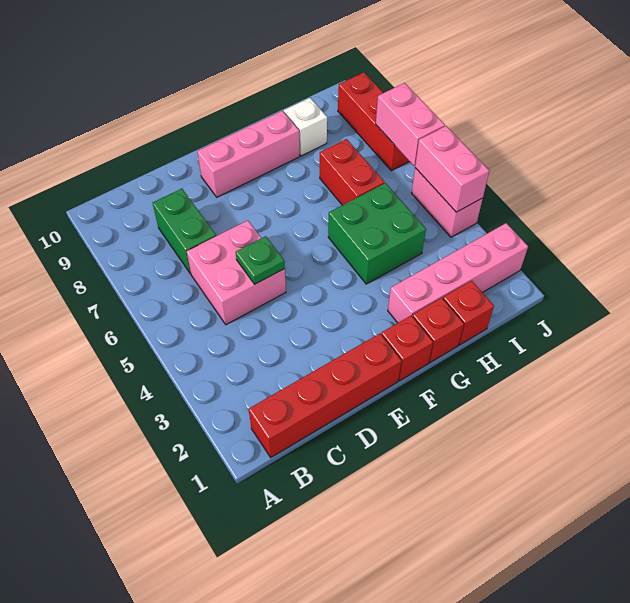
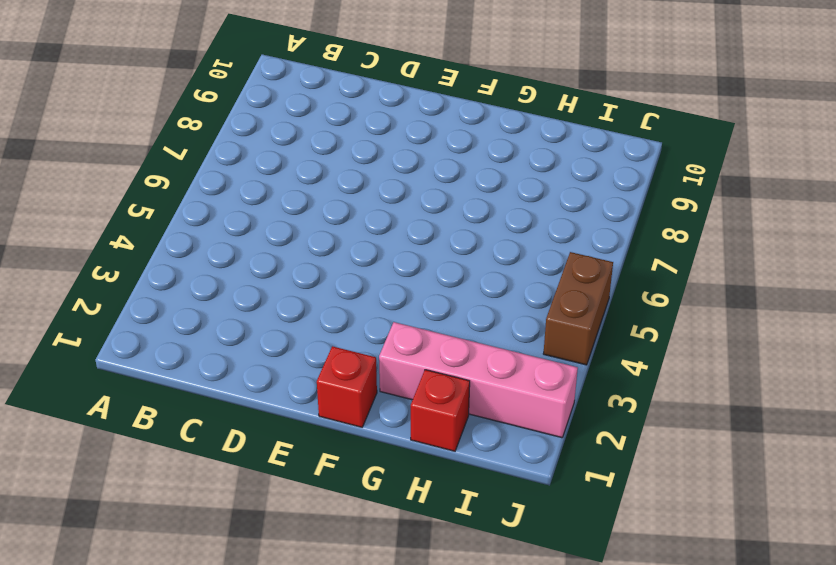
brown brick J4:J5 level 1 -> pink brick J4:J5 level 1
none -> red brick B1:E1 level 1
none -> pink brick C5:D6 level 1
none -> green brick C7:C8 level 1

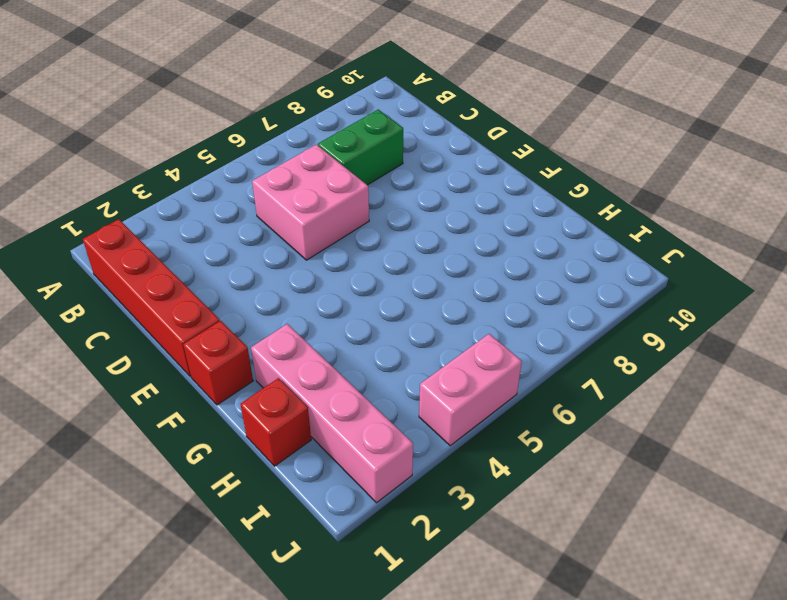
none -> pink brick E9:G9 level 1
none -> red brick G1 level 1
none -> green brick G4:H5 level 1

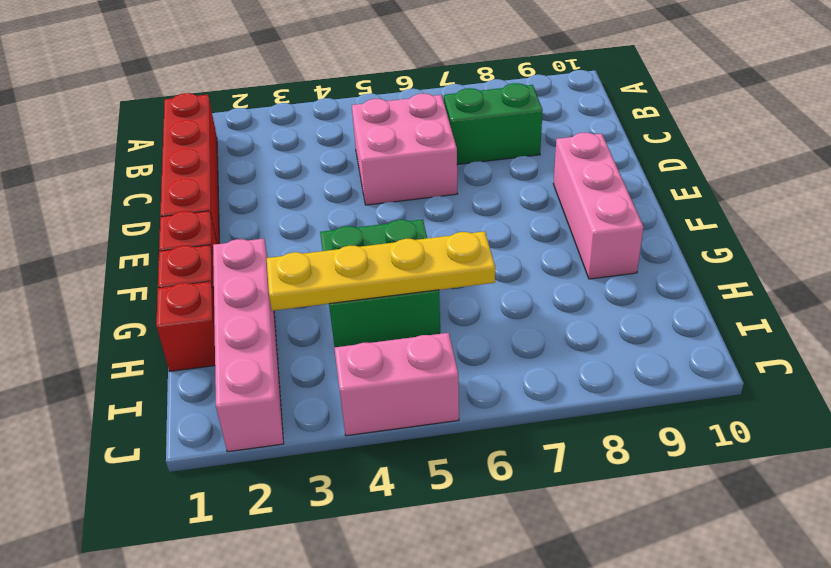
yellow plate H3:H6 level 2 -> none
none -> red brick H6:H7 level 1
none -> white brick H9 level 1
none -> red brick J7:J9 level 1

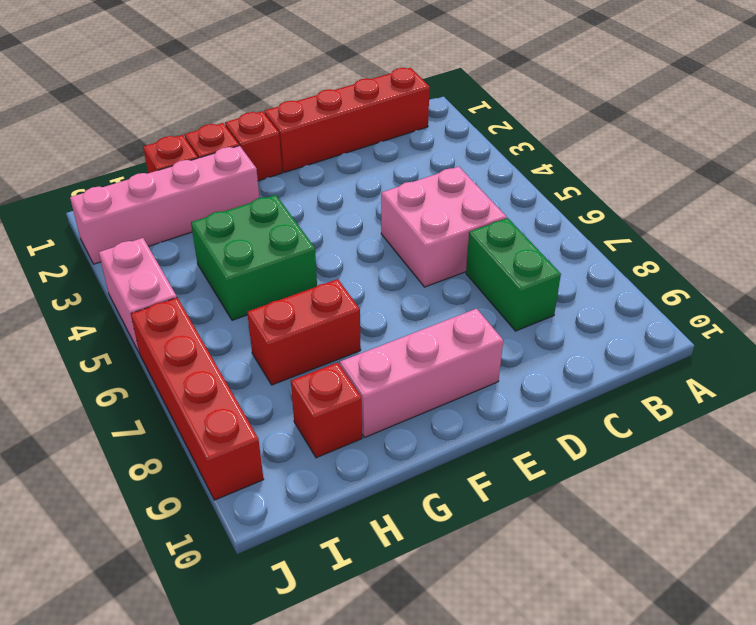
red brick G7:H7 level 1 -> red brick H6:H7 level 1
red brick H9 level 1 -> white brick H9 level 1
red brick J6:J9 level 1 -> red brick J7:J9 level 1
none -> green plate D5 level 2
none -> pink brick J4:J5 level 2
none -> pink brick J6:J7 level 2

